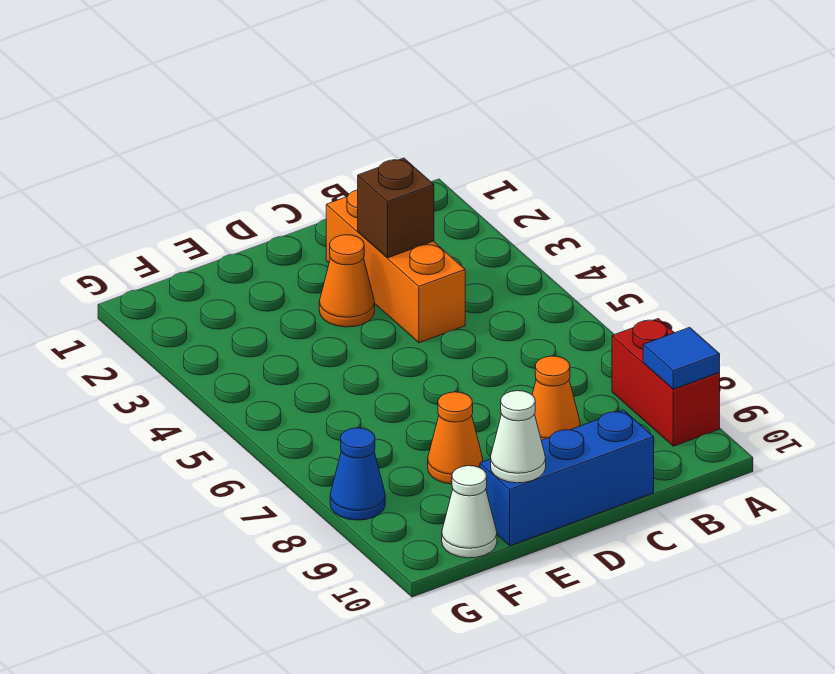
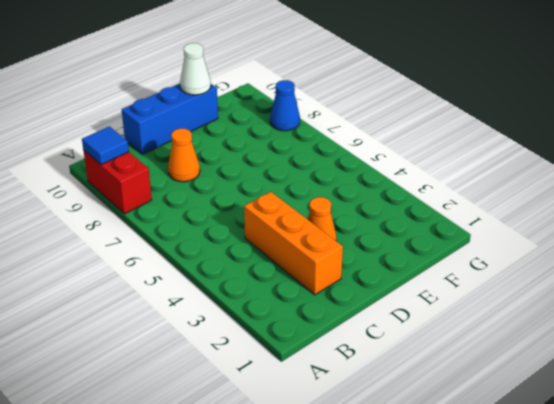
none -> orange cone E8 level 1
none -> white cone F10 level 1

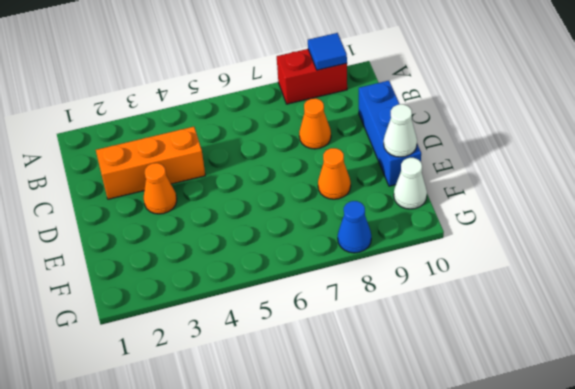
none -> brown brick C3 level 2

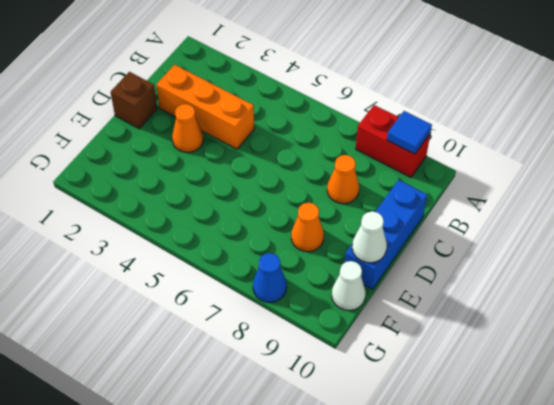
brown brick D1 level 1 -> brown brick C3 level 2

